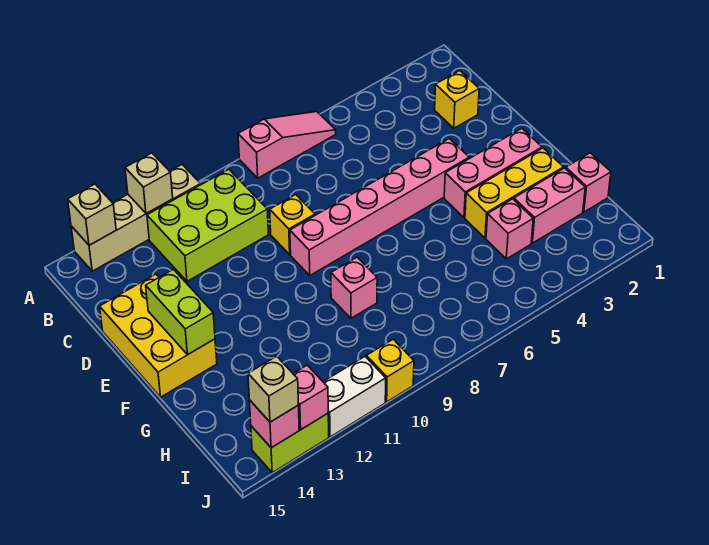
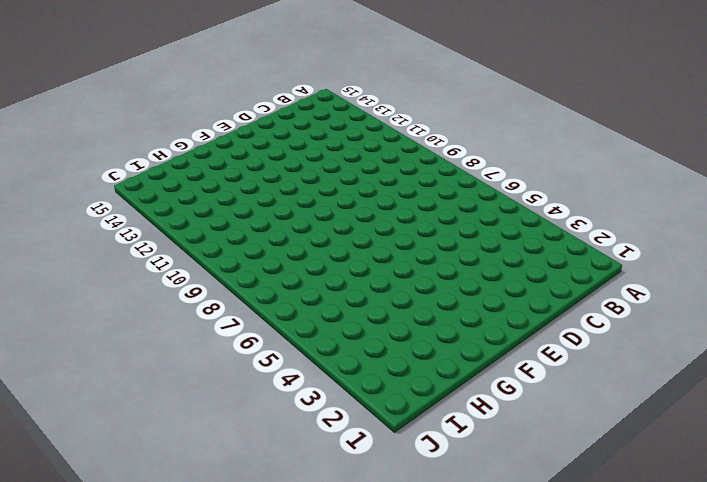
none -> pink slope A6:A8 level 1 top 8
none -> tan brick A11:A14 level 1
none -> lime brick B10:C12 level 1

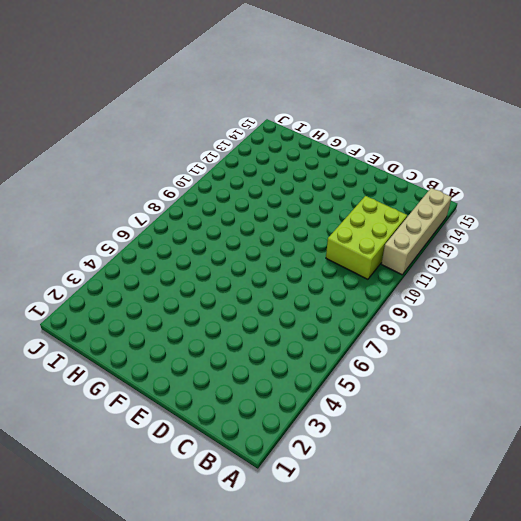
none -> pink slope A6:A8 level 1 top 8
none -> yellow brick C2 level 1
none -> yellow brick D9 level 1

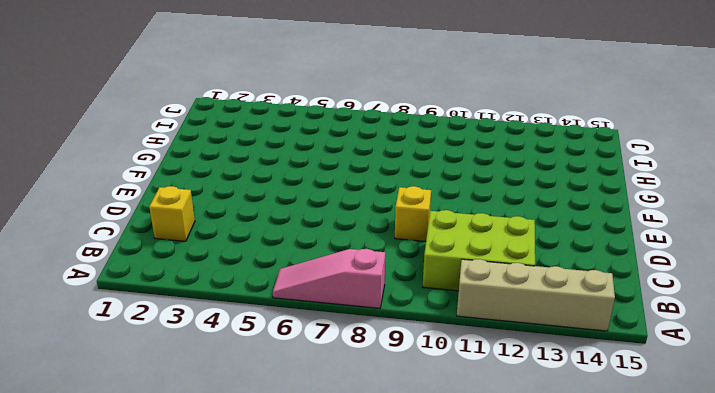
none -> yellow brick D14:F15 level 1
none -> pink brick E4:E9 level 1
none -> pink brick F2:F4 level 1

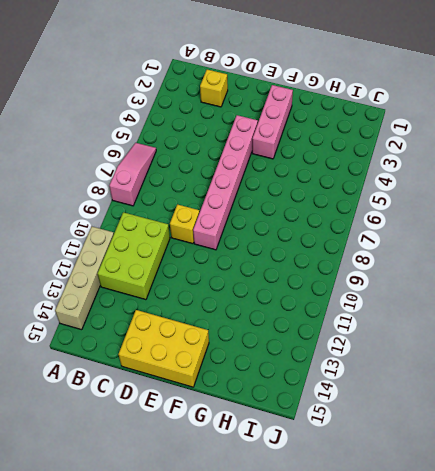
none -> yellow brick G2:G4 level 1
none -> pink brick G9 level 1
none -> pink brick H1 level 1

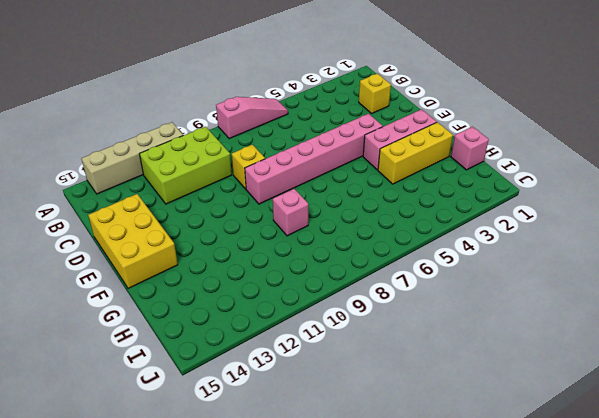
none -> pink brick H2:H3 level 1
none -> pink brick H4 level 1
none -> yellow brick J10 level 1

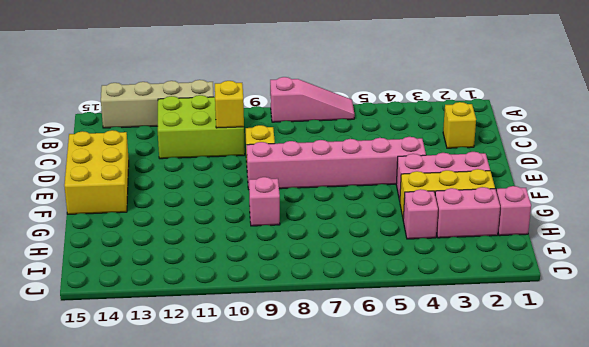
yellow brick C10 level 2 -> yellow brick J10 level 1
none -> white brick J11:J12 level 1
none -> lime brick J13:J14 level 1
none -> tan brick A12 level 2

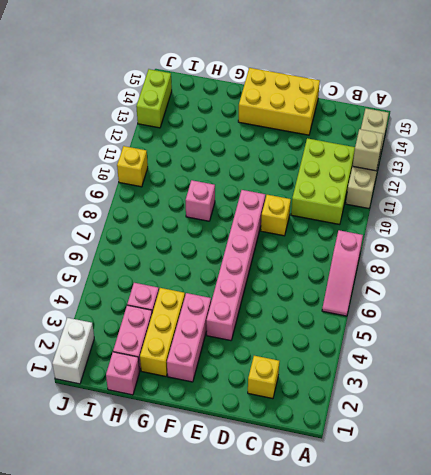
white brick J1:J2 level 1 -> white brick J11:J12 level 1
none -> tan brick A14 level 2
none -> lime brick E14:F14 level 2
none -> pink brick J13 level 2

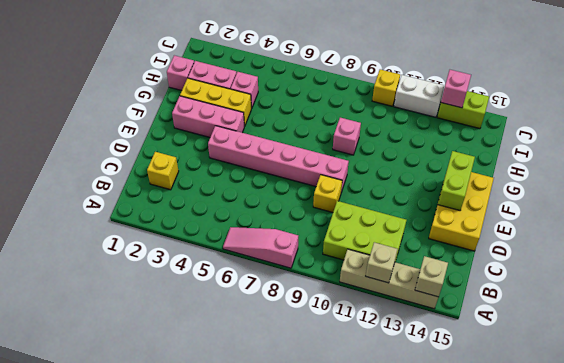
none -> pink brick J14 level 2
none -> tan brick J14 level 3

